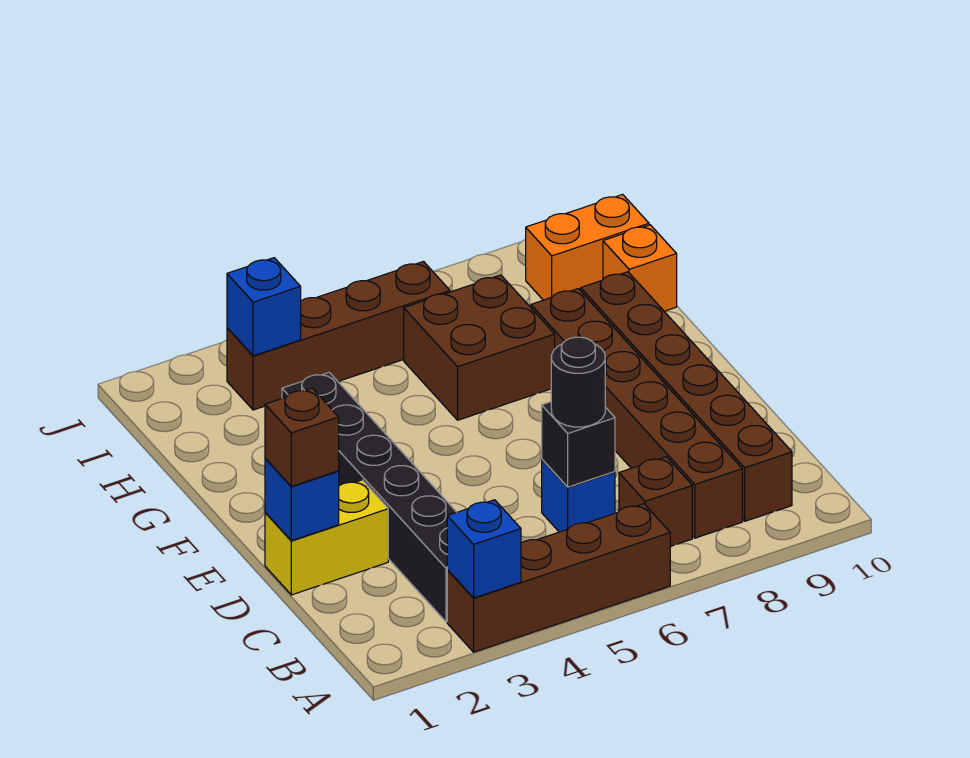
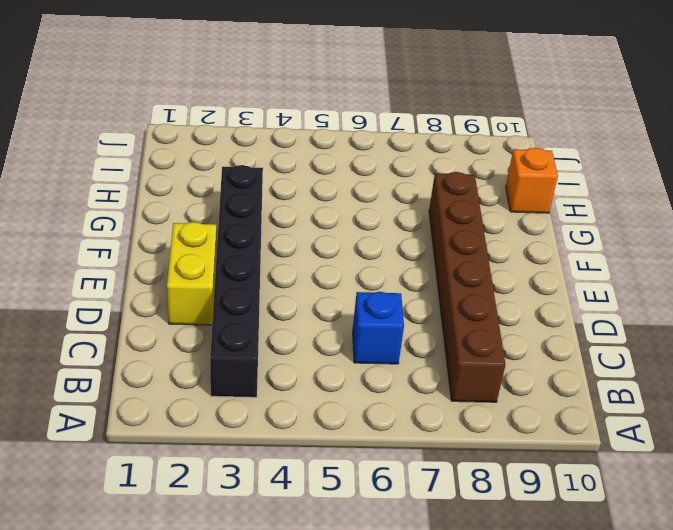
yellow brick D2:E2 level 1 -> yellow brick D1:D2 level 1
none -> brown brick A3:A6 level 1
none -> brown brick B7 level 1
none -> brown brick B9:G9 level 1

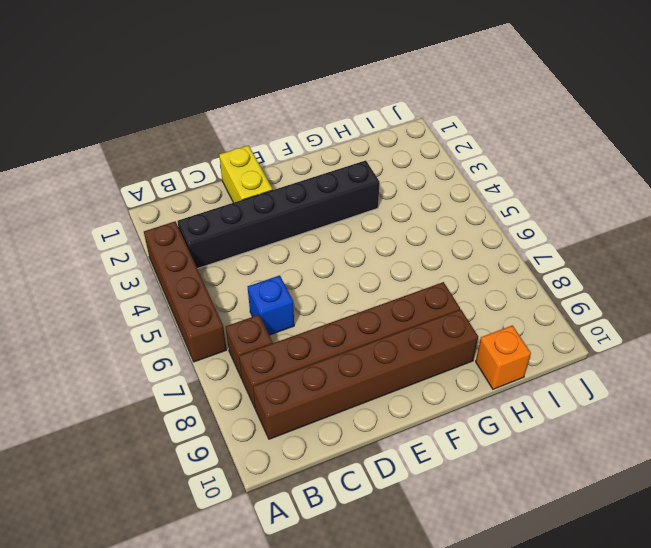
none -> brown brick G6:H7 level 1
none -> brown brick I3:I6 level 1
none -> orange brick I9:I10 level 1

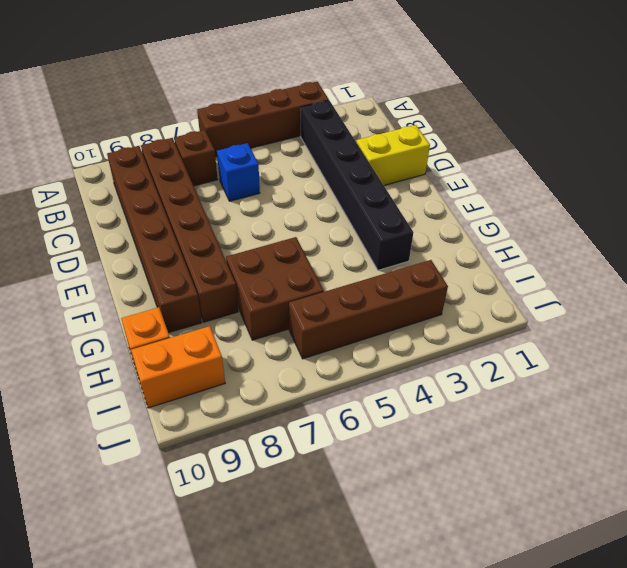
none -> blue brick A3 level 2
none -> black brick C6 level 2
none -> blue brick D1 level 2

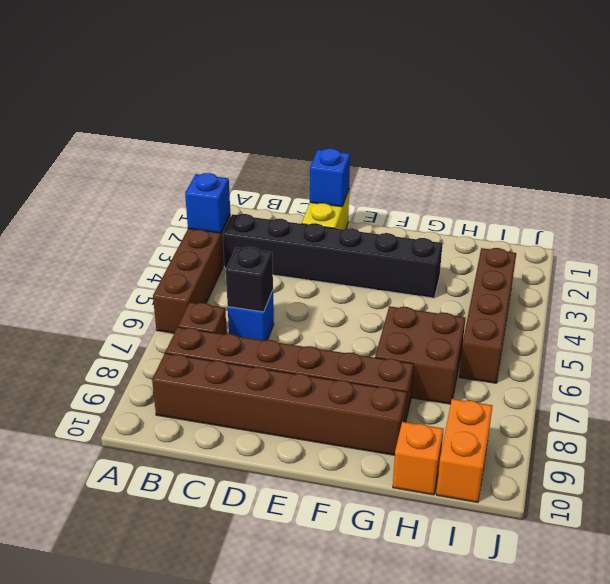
none -> blue brick I3 level 2
none -> black round brick C6 level 3
none -> brown brick D1 level 3

